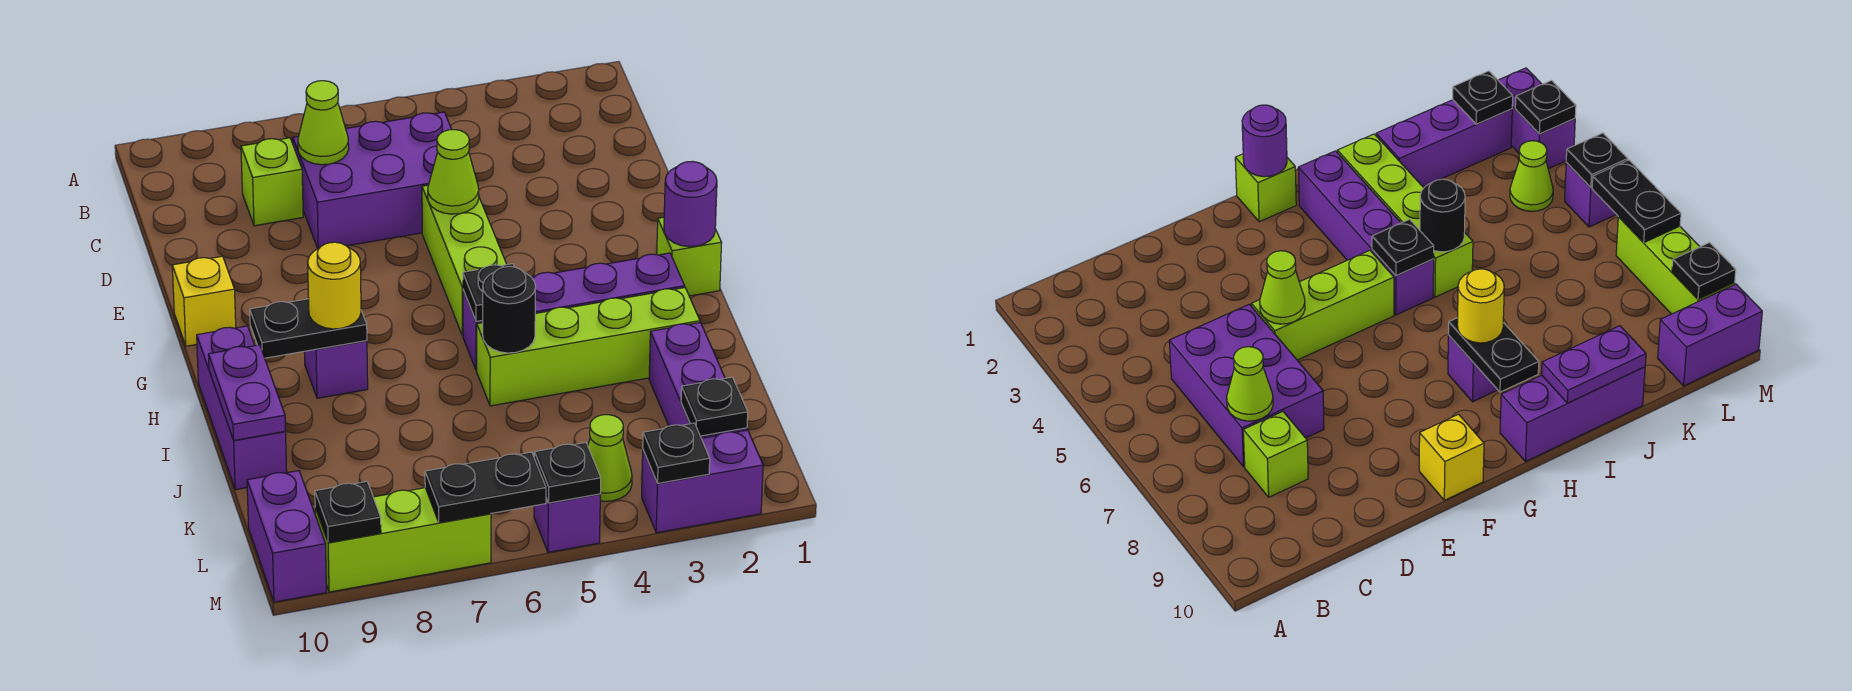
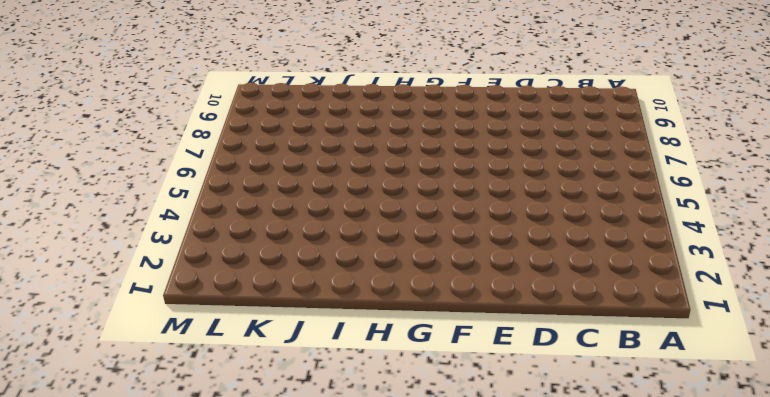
none -> purple brick C5:D7 level 1
none -> lime brick C8 level 1
none -> lime brick E5:G5 level 1

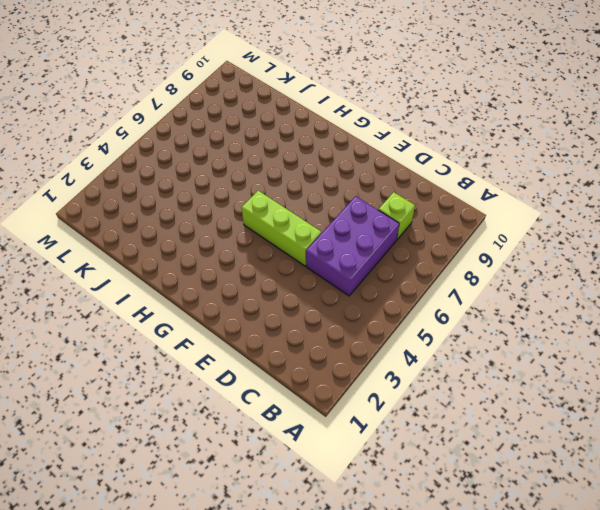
none -> yellow brick F10 level 1
none -> lime brick G1 level 1
none -> purple brick H2:H5 level 1

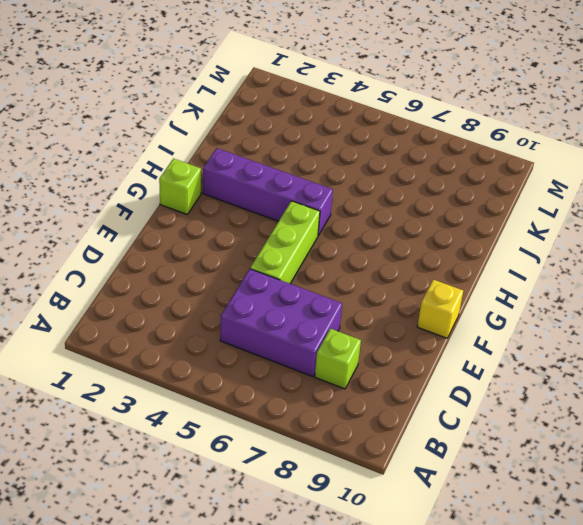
none -> purple brick H8 level 1
none -> purple brick H10:J10 level 1
none -> lime brick I2:I5 level 1

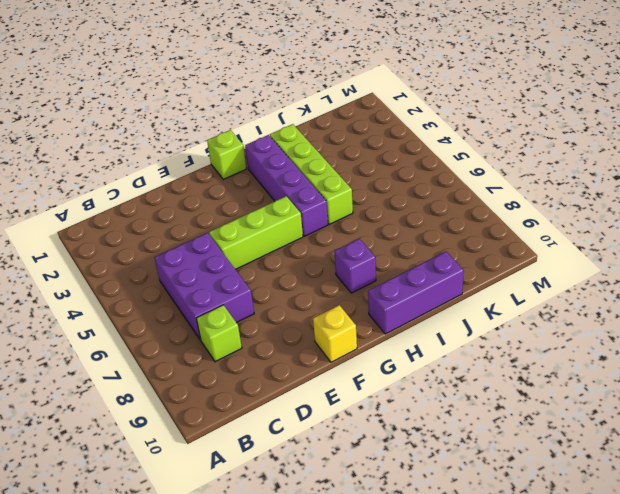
none -> purple brick J2:L2 level 1
none -> lime cone L4 level 1
none -> purple brick L10:M10 level 1

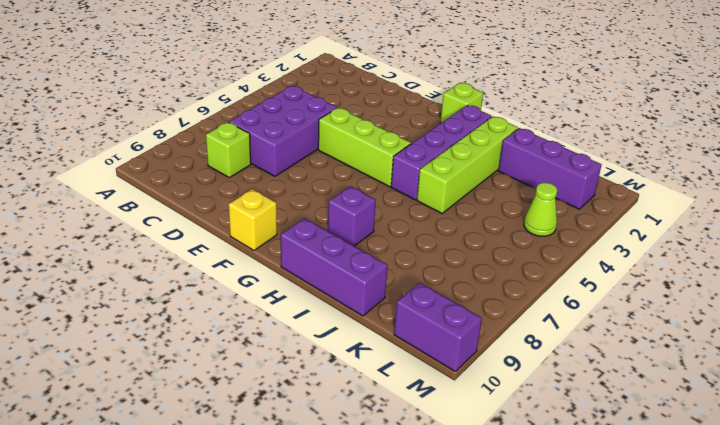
none -> purple brick M2:M3 level 1
none -> purple brick M5 level 1
none -> lime brick M7:M9 level 1

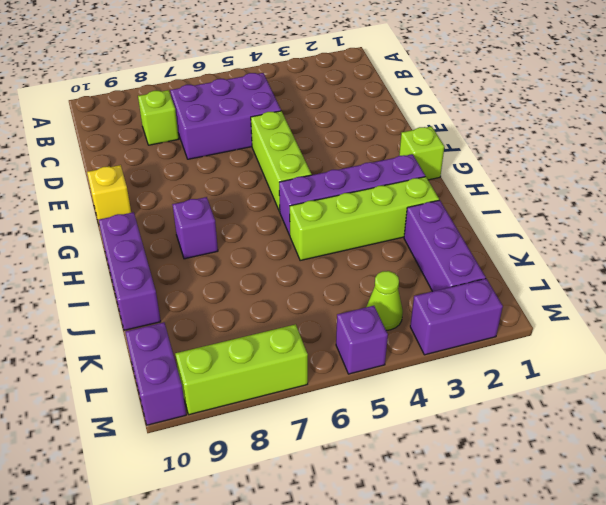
none -> lime cone C7 level 2
none -> lime cone E5 level 2
none -> purple round brick G1 level 2

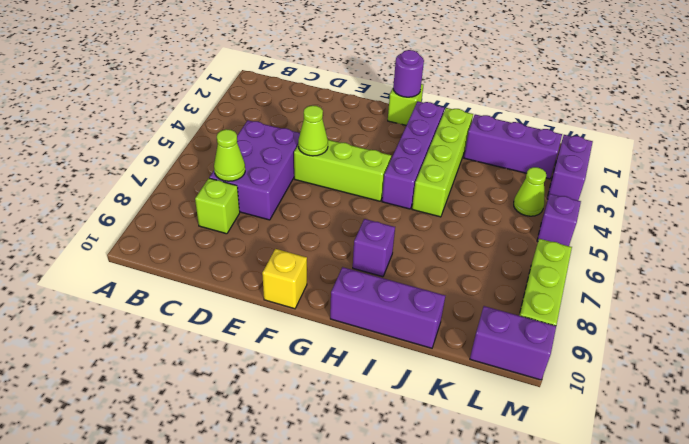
none -> black plate H5 level 2
none -> black plate H8:H9 level 2
none -> black round brick I5 level 2

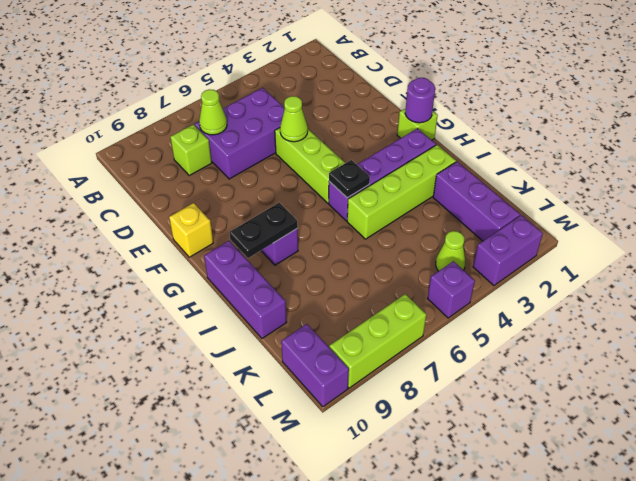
none -> black round brick I5 level 2
none -> purple plate I10:J10 level 2
none -> black plate L2 level 2

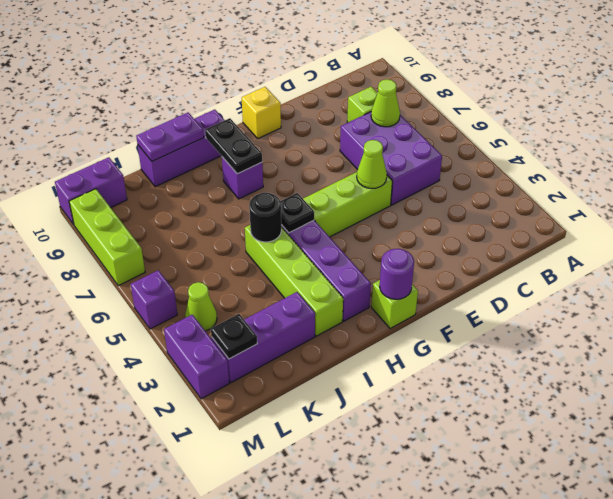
none -> black plate M3 level 2
none -> black plate M5 level 2
none -> black plate M6:M7 level 2

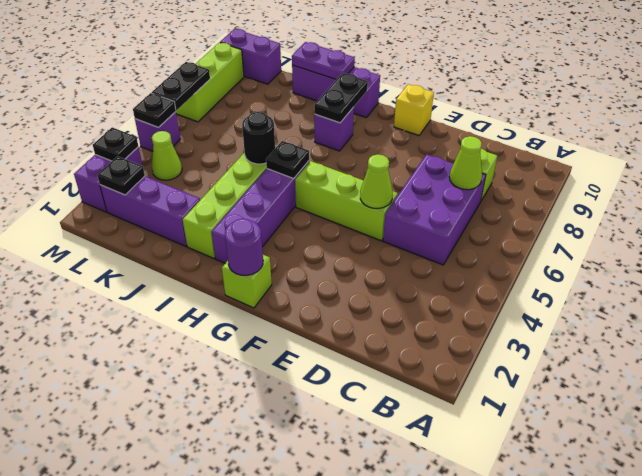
none -> black plate M9 level 2
none -> yellow round brick H8 level 3

